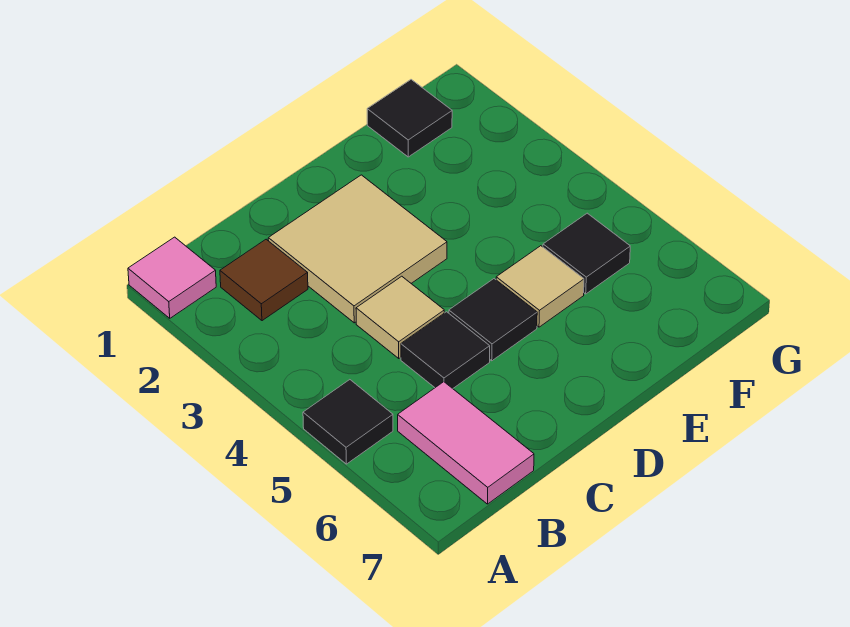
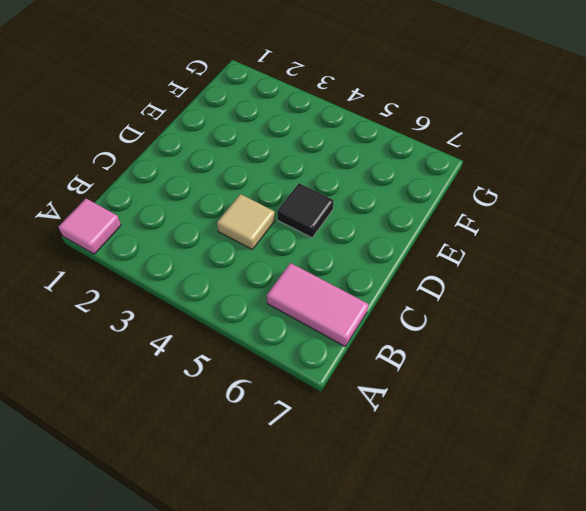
none -> black tile A5 level 1
none -> brown tile B2 level 1

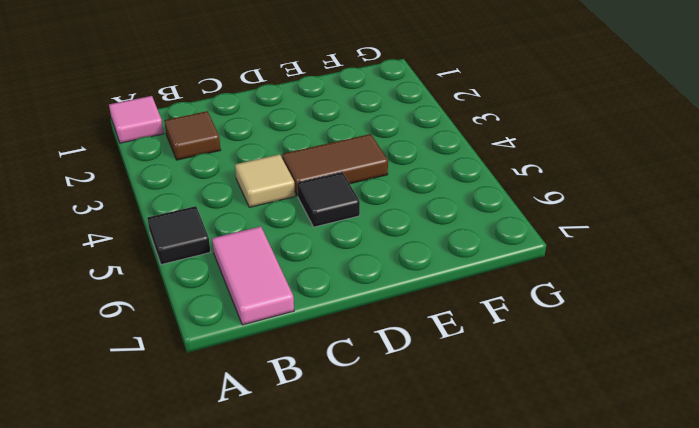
brown tile D4:E4 level 1 -> none
none -> tan tile C2:D3 level 1
none -> black tile C5 level 1

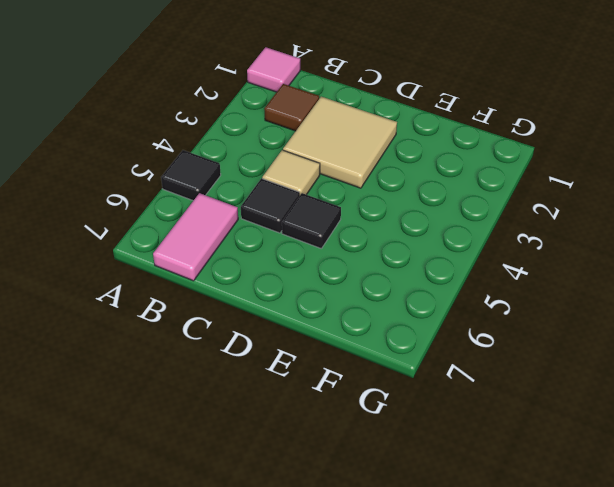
none -> tan tile E5 level 1
none -> black tile F1 level 1

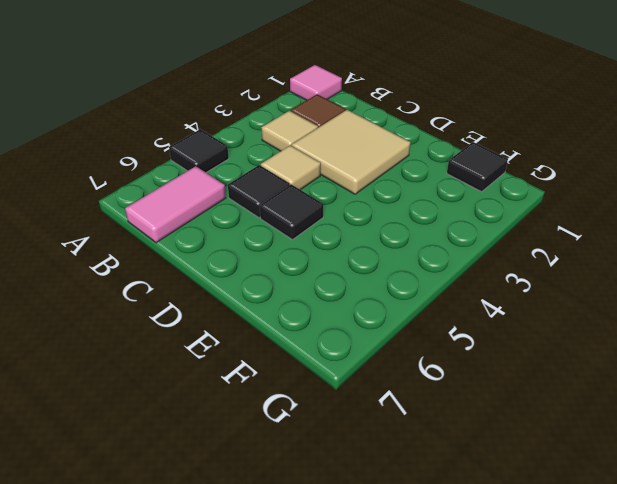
tan tile B3 level 1 -> tan tile E5 level 1
none -> black tile F5 level 1

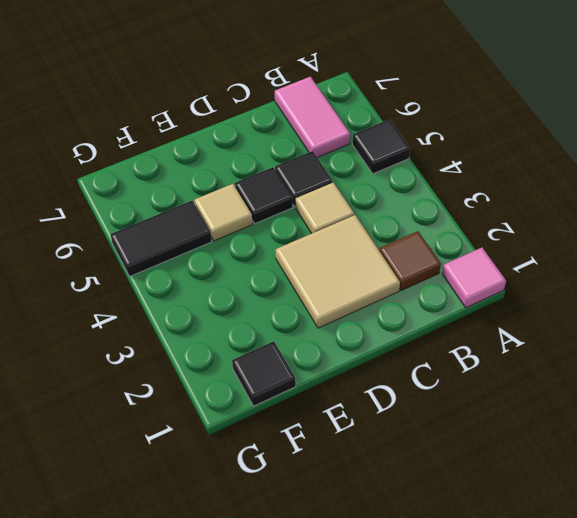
black tile F5:G5 level 1 -> black tile F5 level 1

